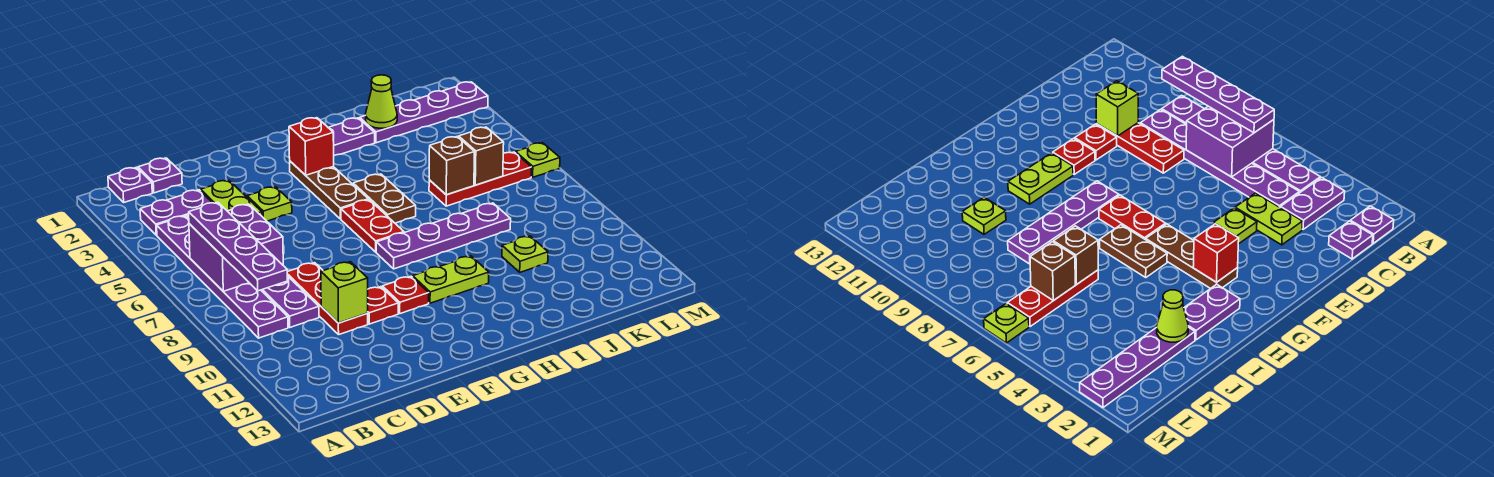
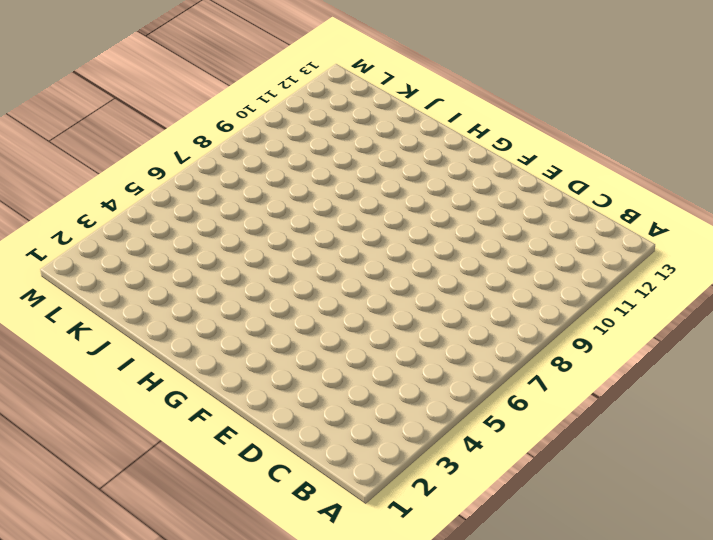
none -> purple plate B1 level 1
none -> purple plate B3:C3 level 1
none -> purple plate B4:B9 level 1

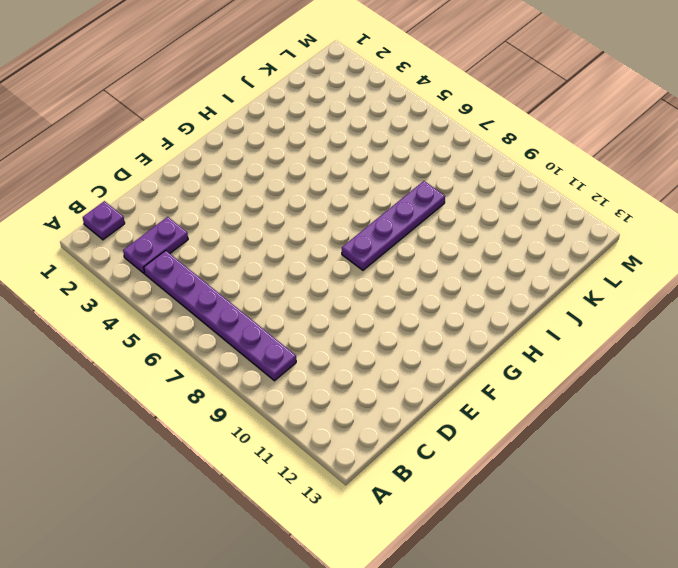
none -> purple plate C1 level 1
none -> purple plate C4:C9 level 1
none -> lime plate D3:D4 level 1

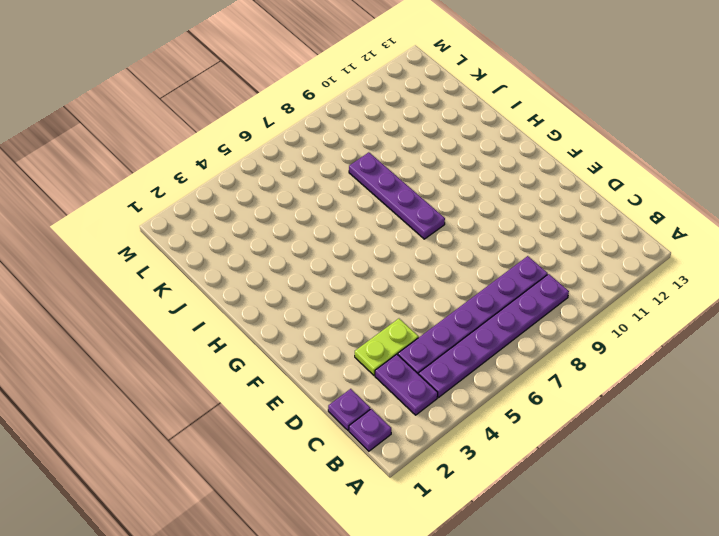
none -> red plate D8:D10 level 1
none -> lime plate E4 level 1
none -> red plate E10 level 1

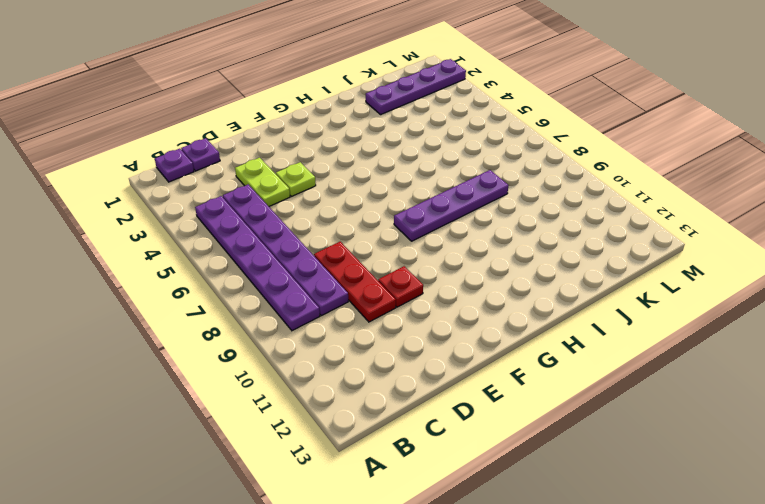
none -> purple plate B3:C3 level 1
none -> red plate F10 level 1
none -> brown plate G3:G5 level 1

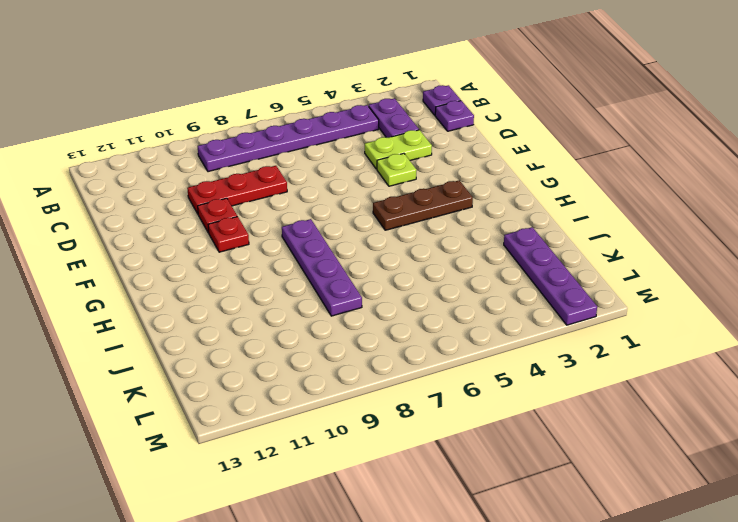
none -> purple plate C4:C9 level 1
none -> red plate G6:G7 level 1
none -> lime plate G10:H10 level 1

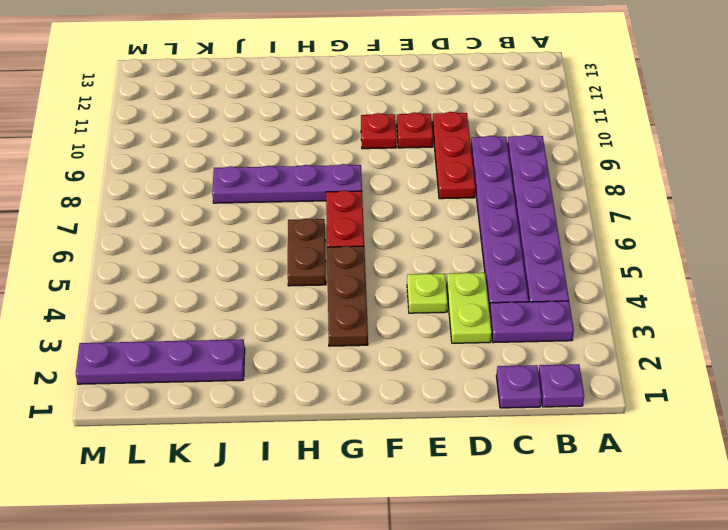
none -> lime plate G10:H10 level 1
none -> purple plate H2:I2 level 1
none -> red plate J6:L6 level 1

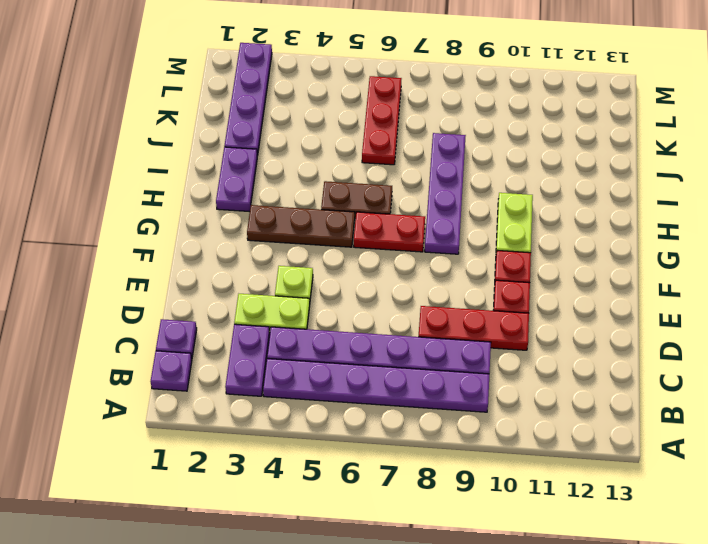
none -> lime plate J10 level 1
none -> lime plate M6 level 1
none -> purple brick B6:C7 level 2

